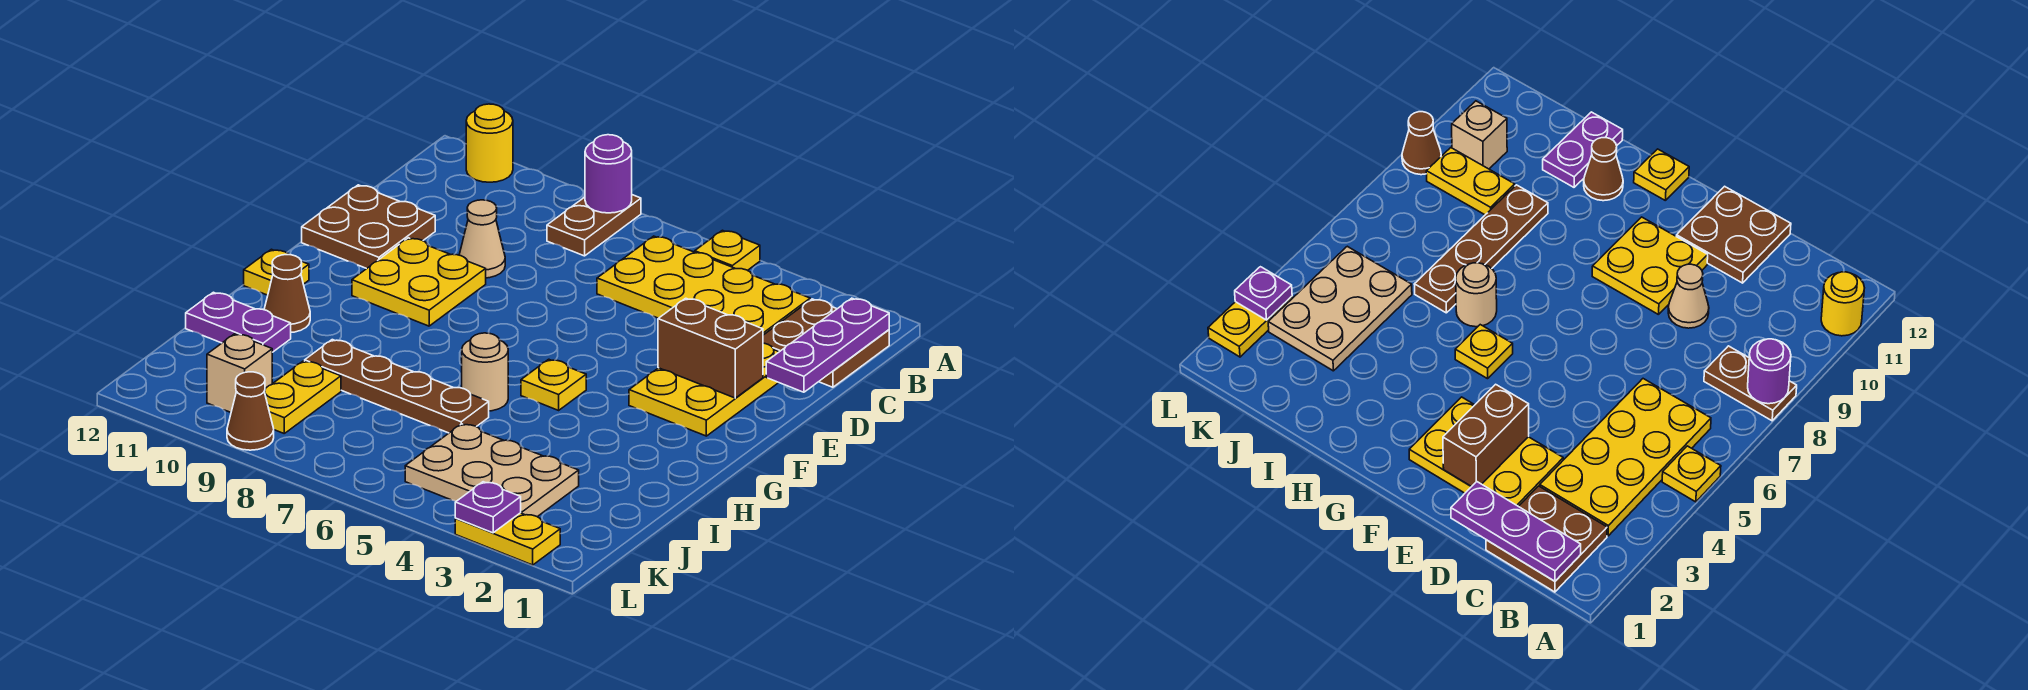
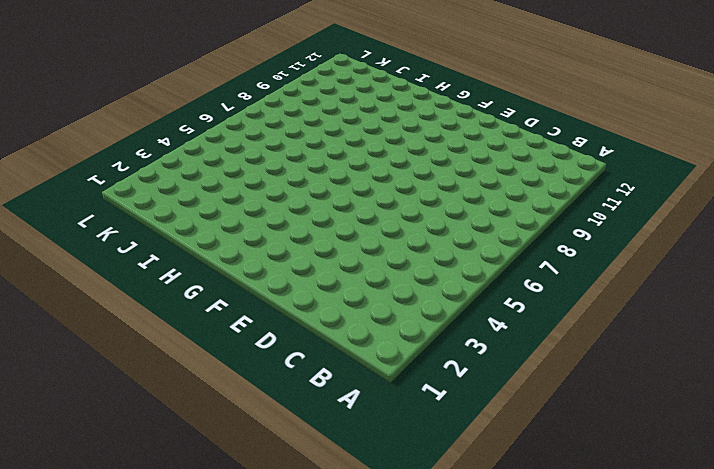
none -> yellow plate A5 level 1
none -> brown plate A8:B8 level 1
none -> yellow round brick A11 level 1

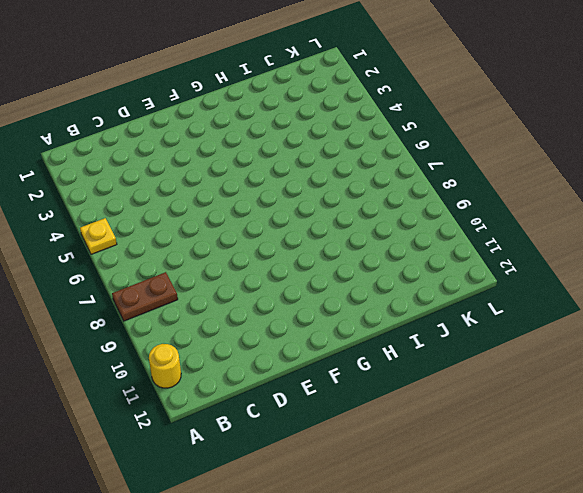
none -> brown plate B1:C2 level 1
none -> yellow plate B3:C6 level 1
none -> yellow plate D2:F3 level 1

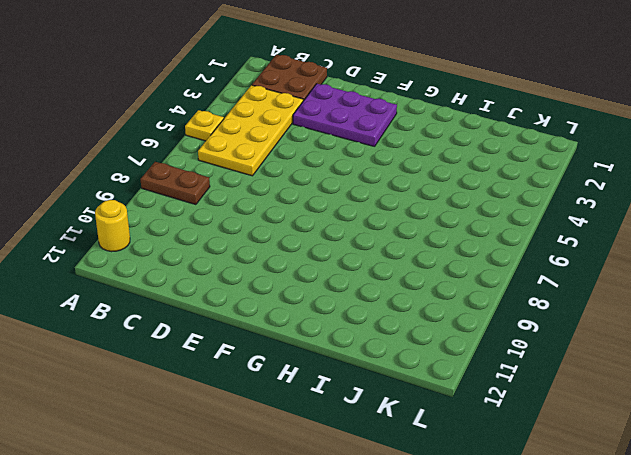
purple plate D2:F3 level 1 -> yellow plate D2:F3 level 1
none -> tan cone D9 level 1
none -> brown plate D11:E12 level 1
none -> yellow plate E9:F10 level 1

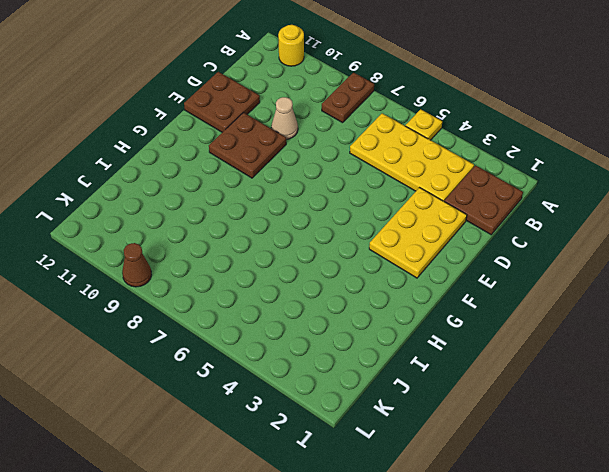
brown plate E9:F10 level 1 -> yellow plate E9:F10 level 1
none -> yellow plate G5 level 1
none -> yellow plate G12 level 1
none -> tan round brick H6 level 1

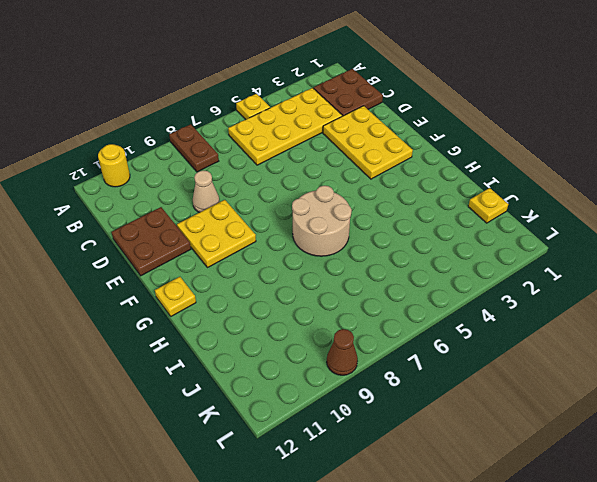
tan round brick G6:H7 level 1 -> tan round brick H6 level 1
yellow plate J1 level 1 -> yellow plate G5 level 1
none -> brown cone H11 level 1
none -> brown plate I6:I9 level 1
none -> purple plate I11:I12 level 1

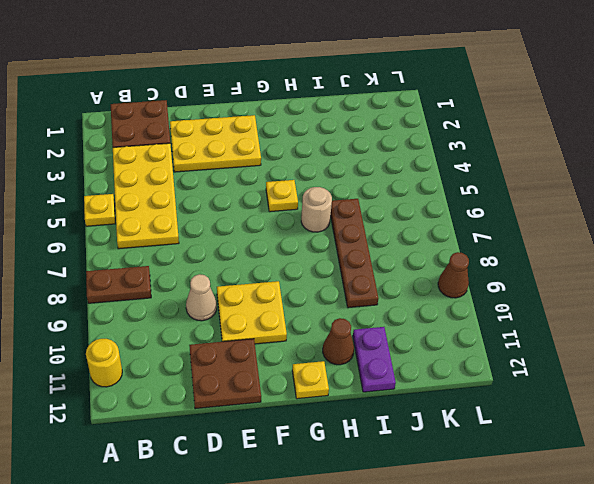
none -> tan plate J3:K5 level 1
none -> yellow plate J9:K9 level 1
none -> tan brick K10 level 1

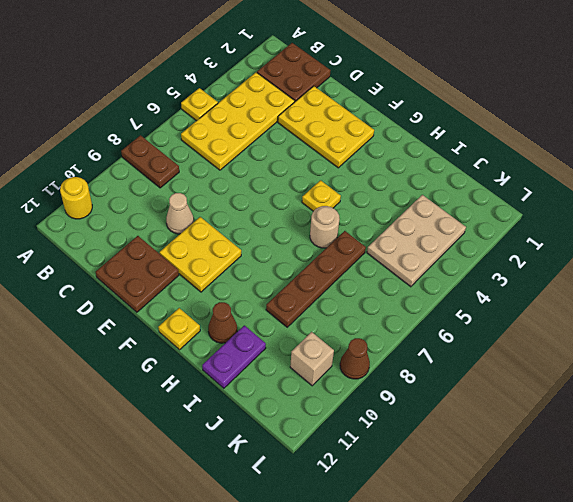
none -> yellow plate J9:K9 level 1
none -> yellow plate L2:L3 level 1
none -> purple round brick A8 level 2

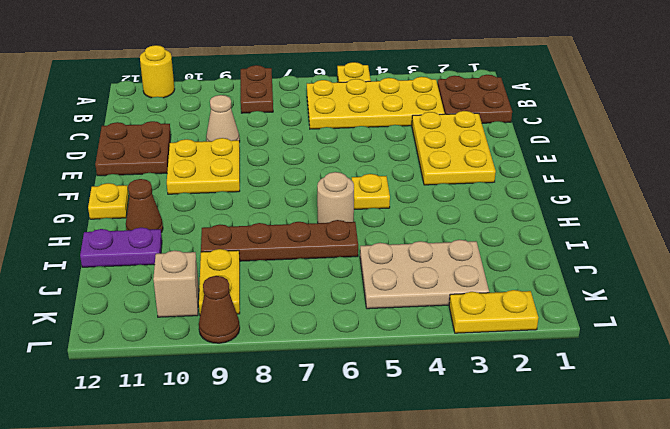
none -> purple round brick A8 level 2
none -> purple plate B1:D1 level 2
none -> brown brick E2:E3 level 2

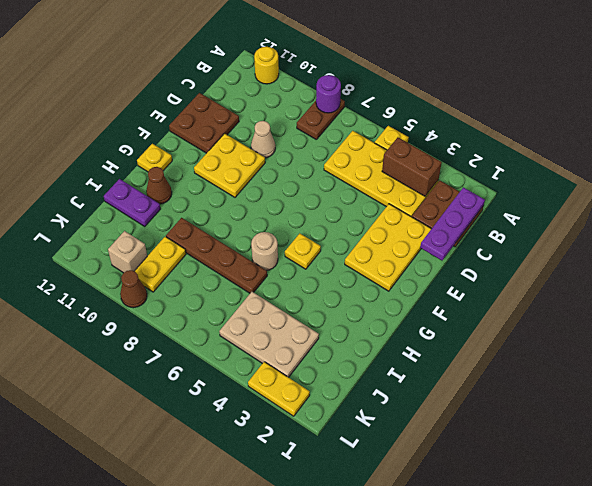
brown brick B3:B4 level 2 -> brown brick E2:E3 level 2
none -> purple plate L3 level 2

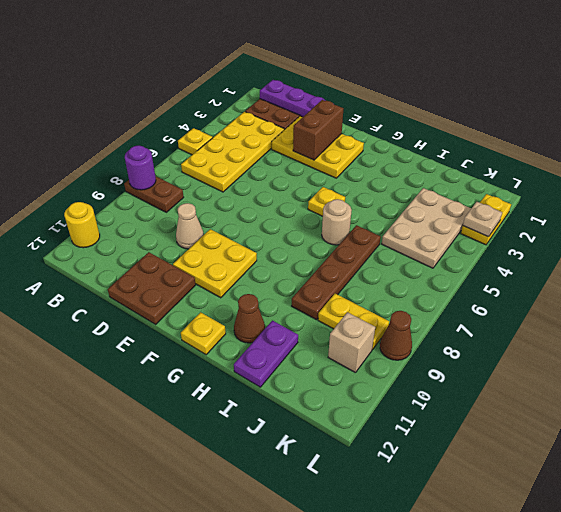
tan plate L3 level 2 -> purple plate L3 level 2

